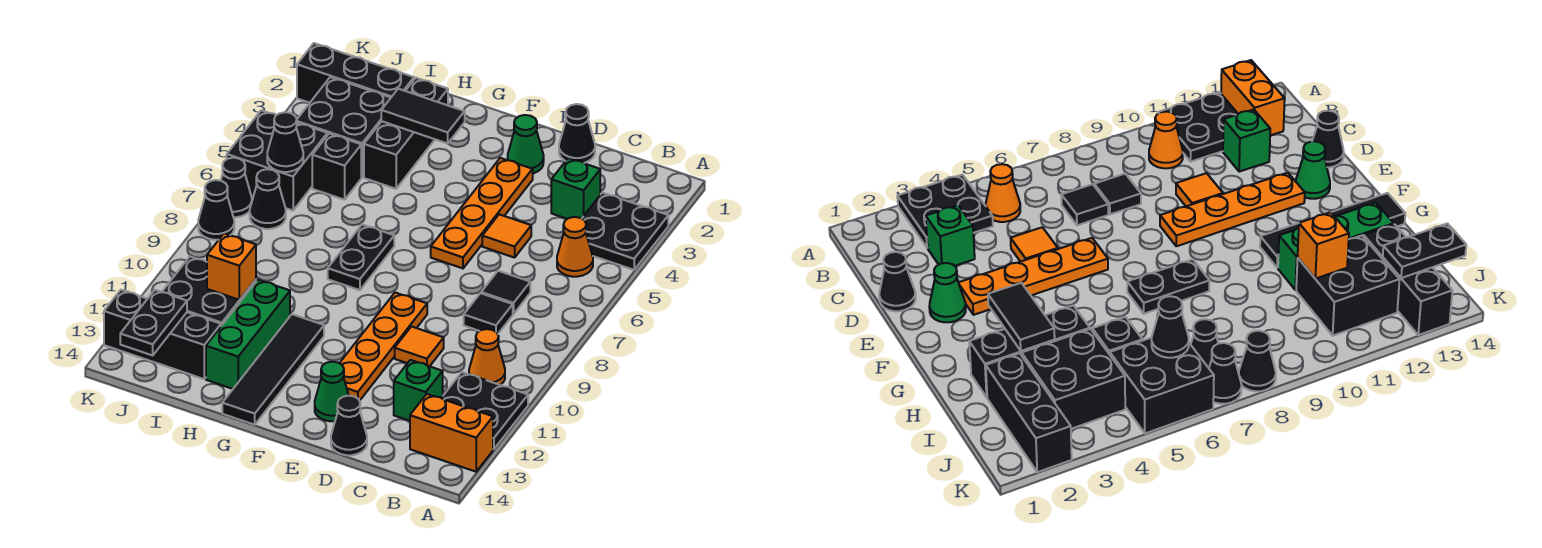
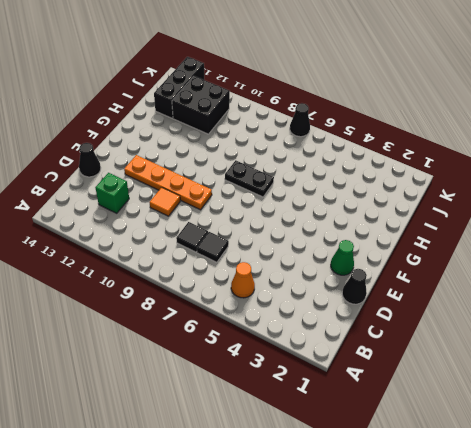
none -> black plate A3:B4 level 1
none -> black plate A11:B12 level 1
none -> orange brick A13:B13 level 1
none -> orange cone B10 level 1

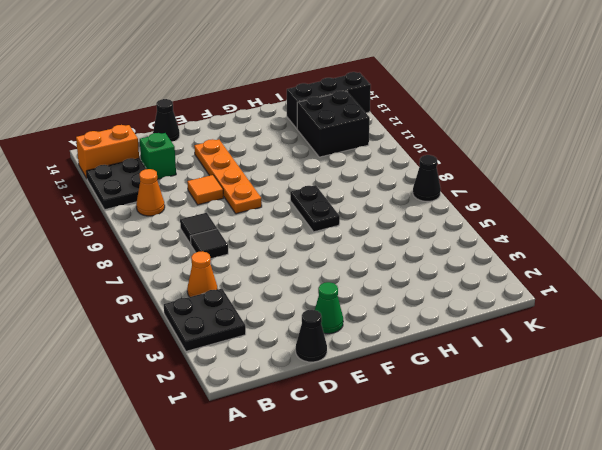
none -> green brick C3 level 1
none -> orange tile D5 level 1
none -> orange plate E3:E6 level 1
none -> green cone E13 level 1

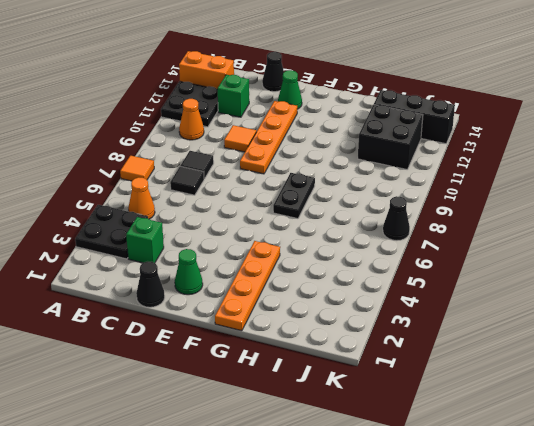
orange tile A7 level 1 -> orange tile D5 level 1
orange plate G1:G4 level 1 -> orange plate E3:E6 level 1
none -> black tile G11:G14 level 1
none -> black brick H2:H4 level 1
none -> green brick H11:H13 level 1
none -> black brick I2:K2 level 1

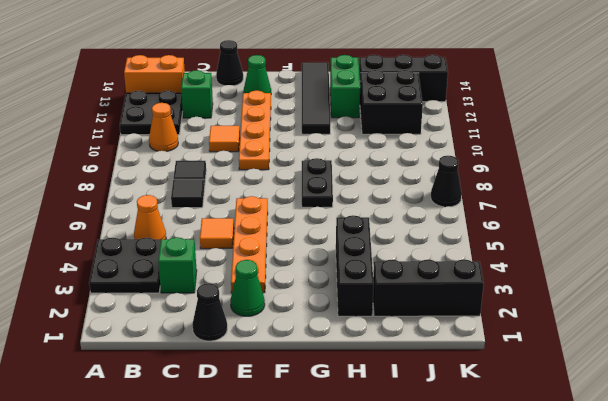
green brick H12:H13 level 1 -> green brick H11:H13 level 1
none -> black brick I3:J4 level 1
none -> black brick I5 level 1
none -> black brick J5:K6 level 1
none -> black cone J7 level 1

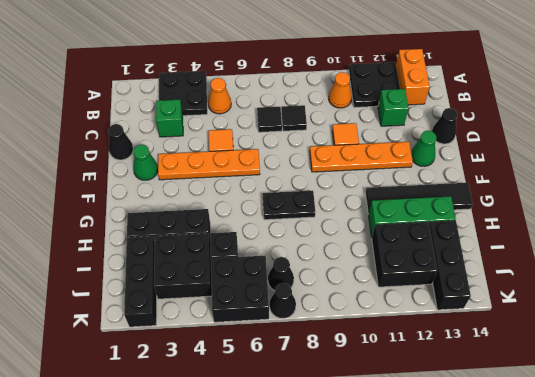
none -> black cone K8 level 1
none -> black tile G3:H3 level 2
none -> orange brick I11 level 2
none -> black cone J6 level 2

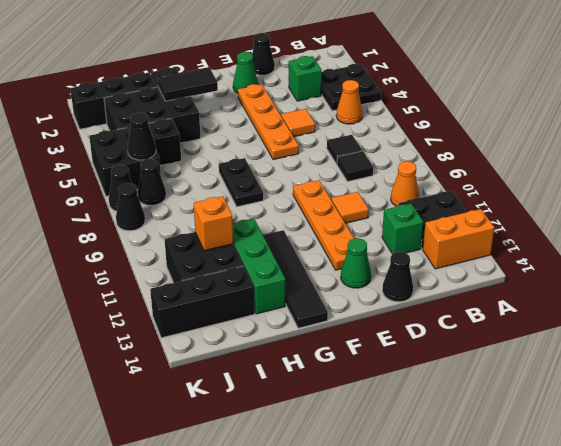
none -> black plate J13:J14 level 2

